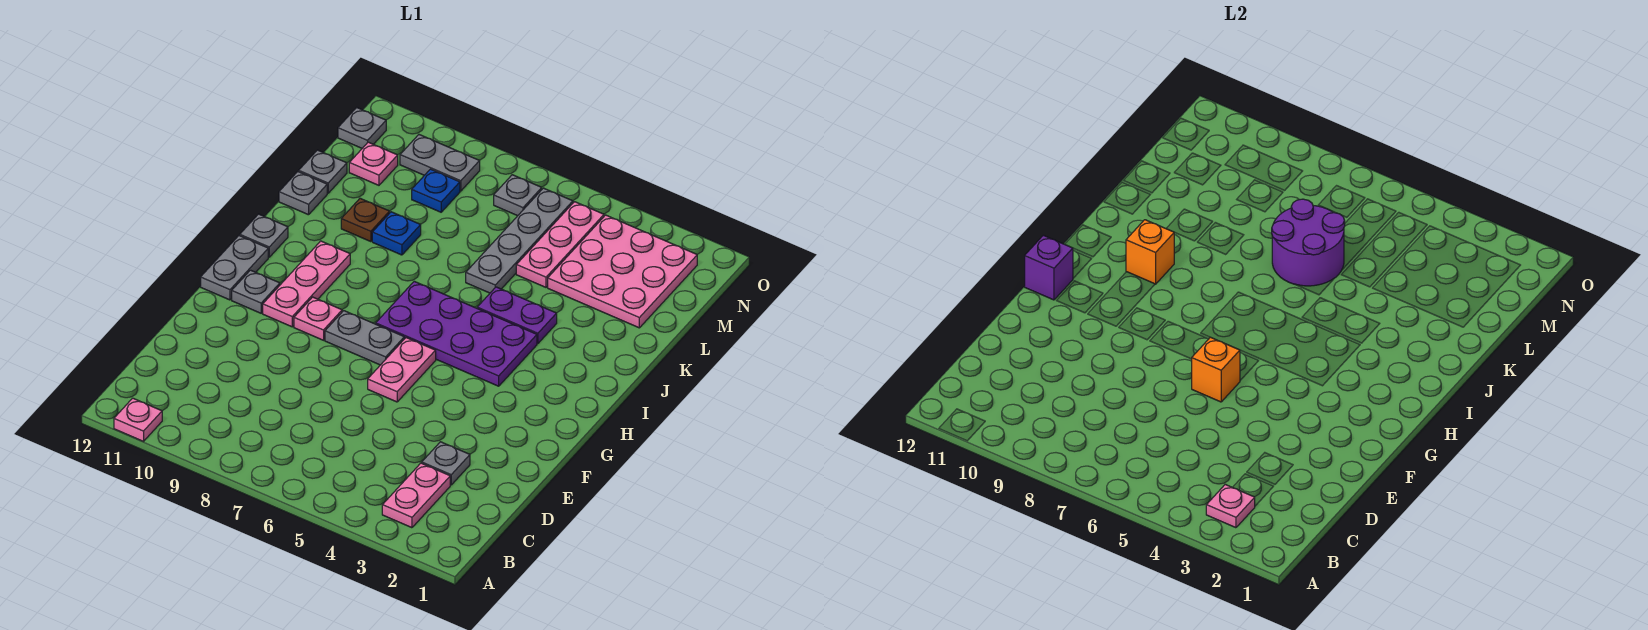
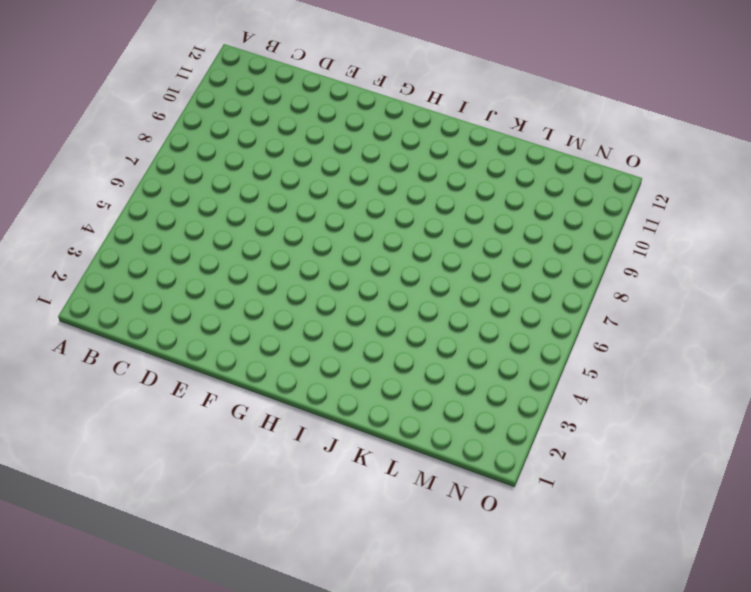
none -> pink plate A11 level 1
none -> pink plate B3:C3 level 1
none -> grey plate D3 level 1

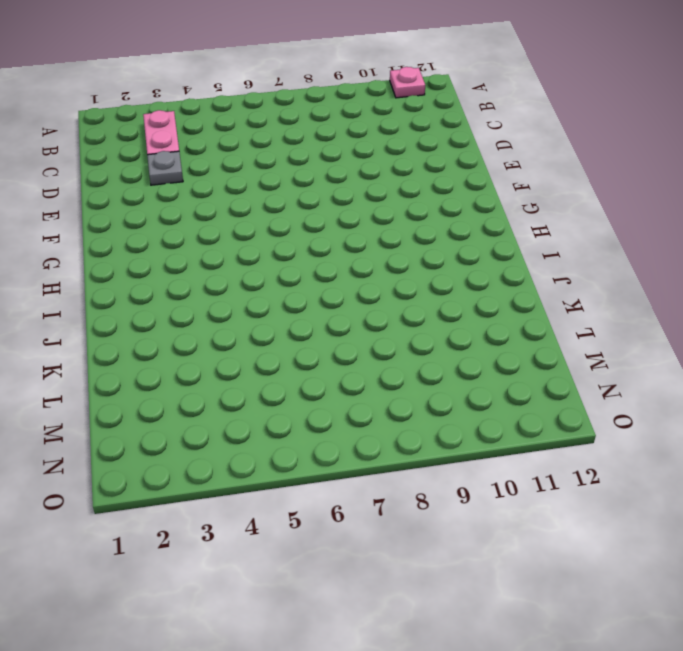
none -> pink plate F6:G6 level 1
none -> grey plate G7:G8 level 1
none -> pink plate G9 level 1

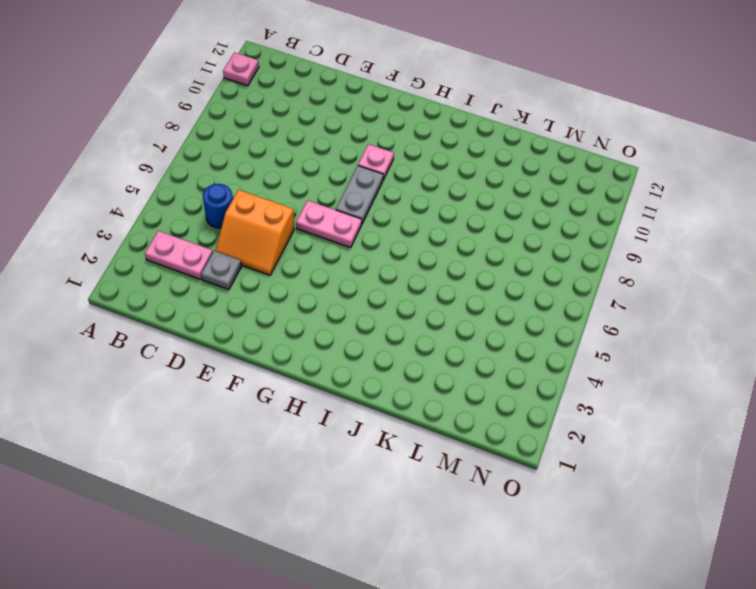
blue round brick C5 level 1 -> none
orange slope D4:E5 level 1 top 5 -> none
none -> pink plate G10:I10 level 1
none -> grey plate G11 level 1
none -> grey plate G12:H12 level 1

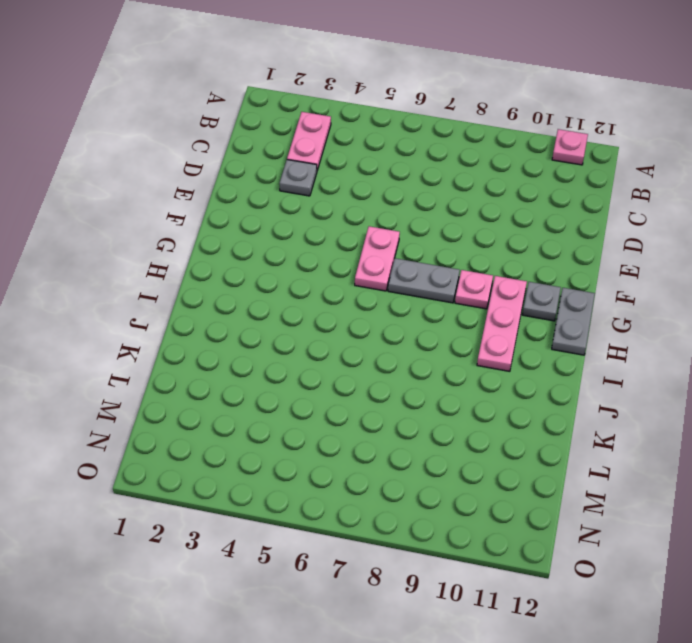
none -> purple plate H4:I7 level 1
none -> grey plate I12 level 1
none -> purple plate J4:J5 level 1

